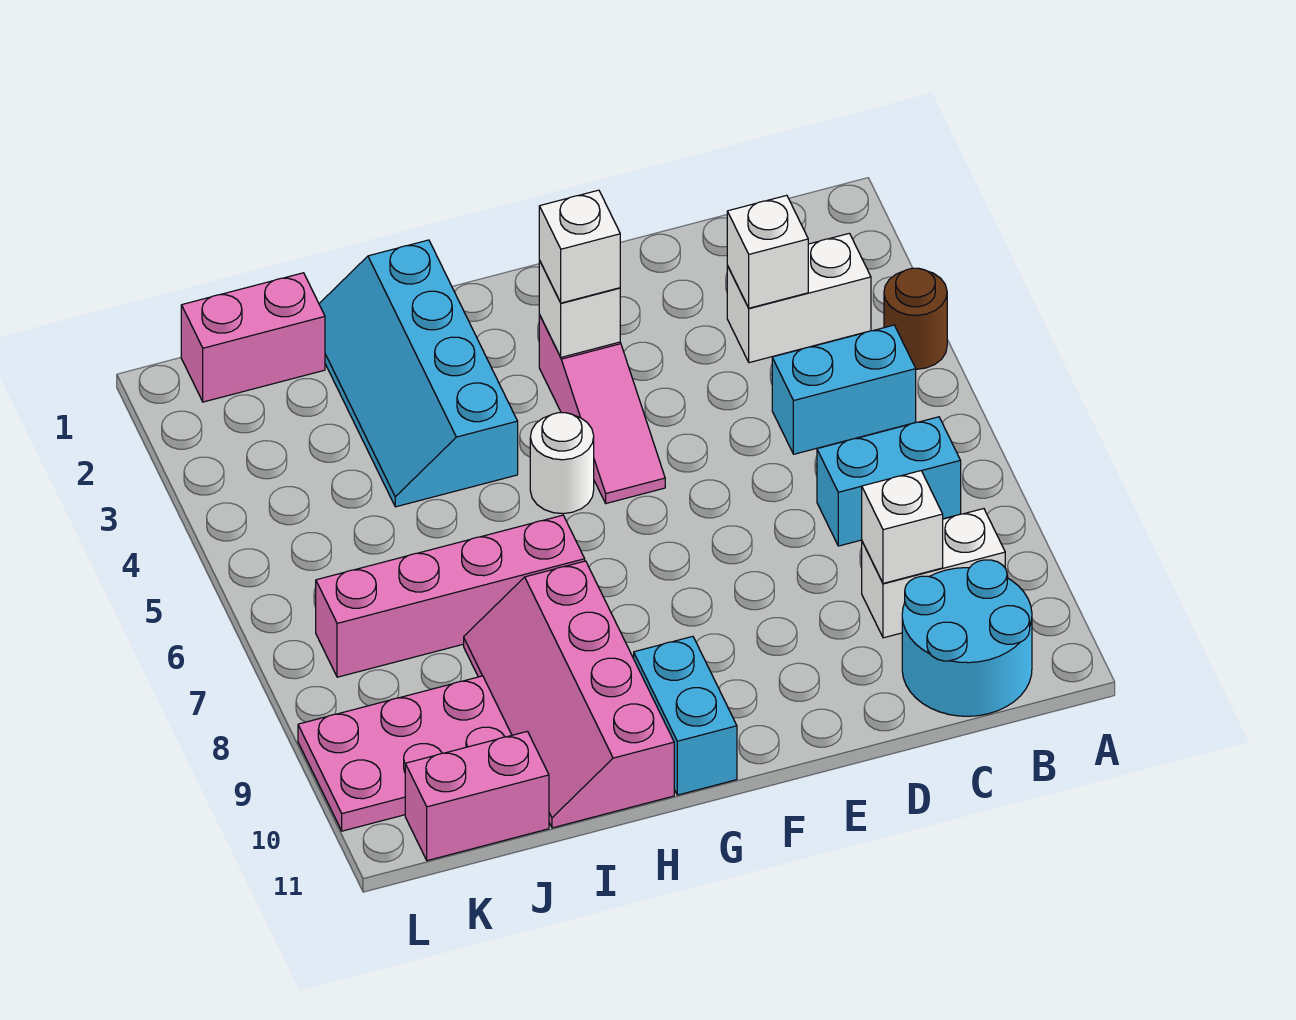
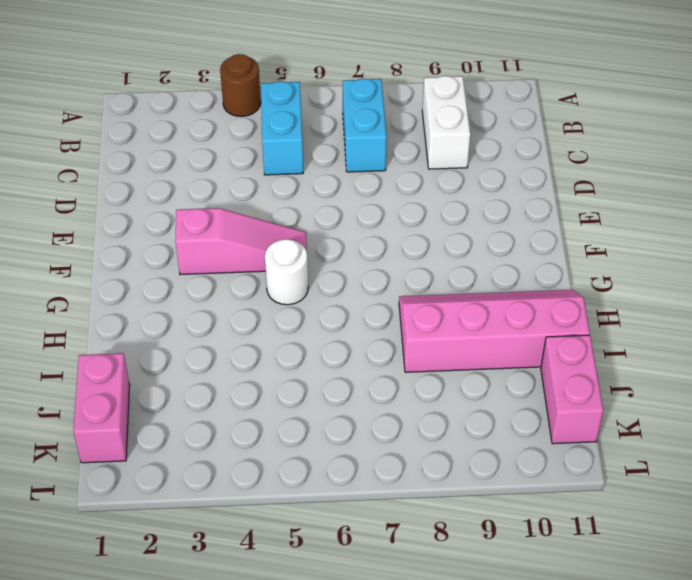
pink slope H8:I11 level 1 top I -> pink slope H8:I11 level 1 top H
none -> white brick B3:C3 level 1
none -> cyan round brick B10:C11 level 1
none -> cyan brick G10:G11 level 1

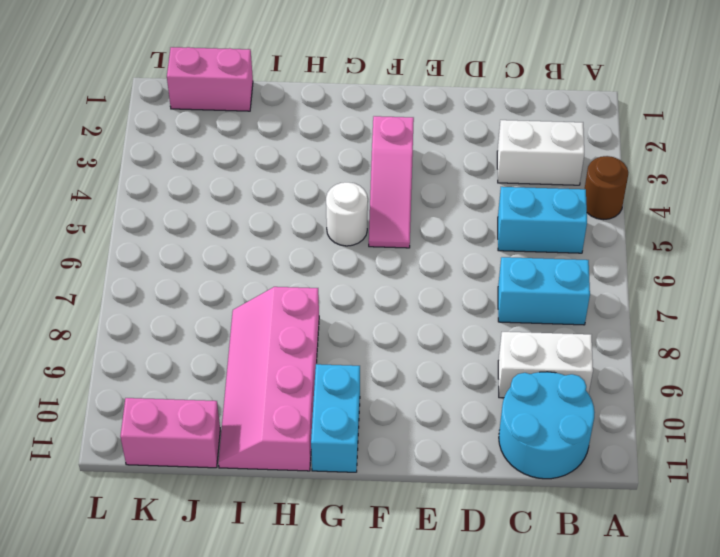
none -> cyan slope H1:I4 level 1 top H
none -> pink brick H7:K7 level 1
none -> pink plate J9:L10 level 1

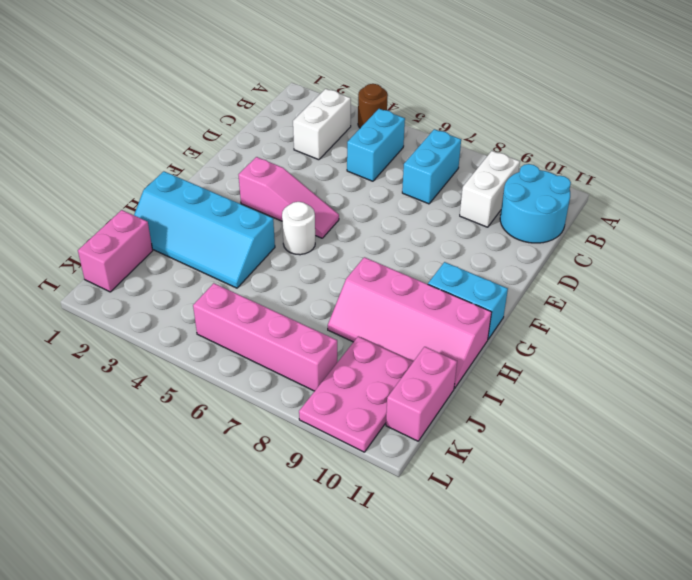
pink brick K5:K8 level 1 -> pink brick H7:K7 level 1
none -> white brick C3 level 2
none -> white brick C9 level 2
none -> white brick F3 level 2

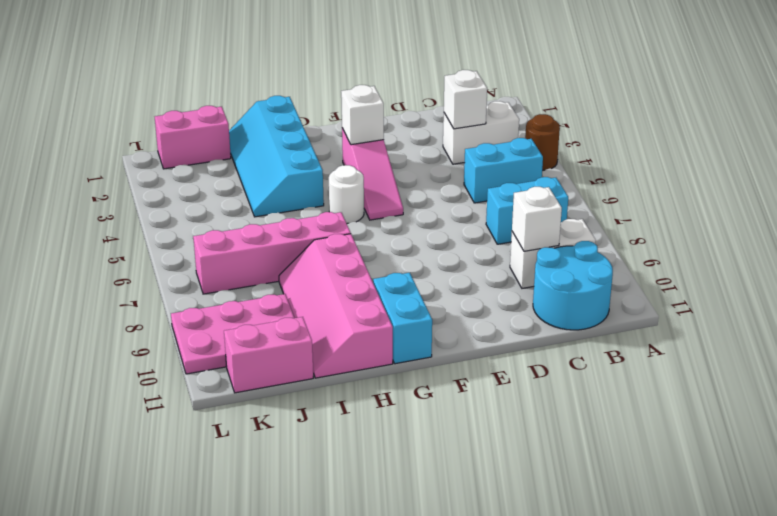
none -> white brick F3 level 3

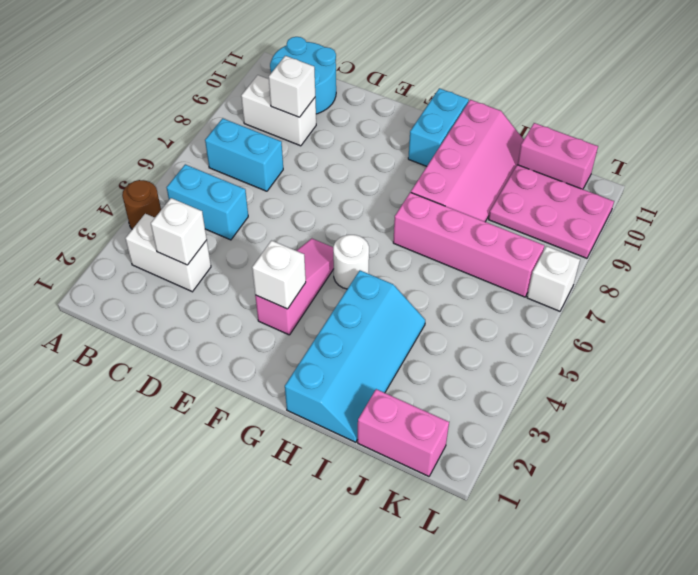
white brick L7 level 1 -> white brick F3 level 3

